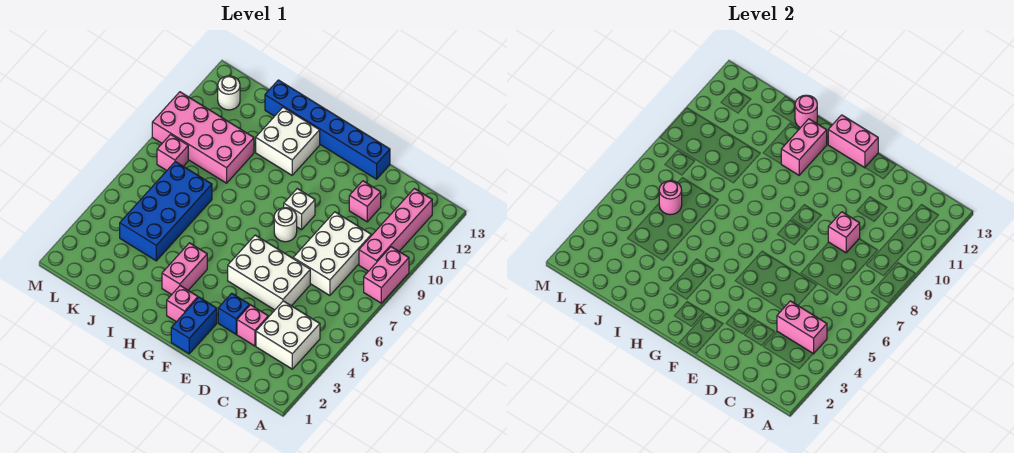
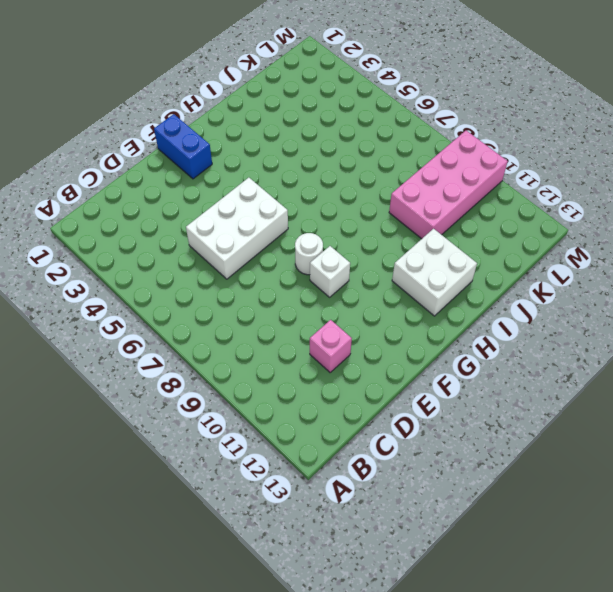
none -> pink brick A8:A9 level 1
none -> white brick B3:C4 level 1
none -> pink brick B9:B12 level 1

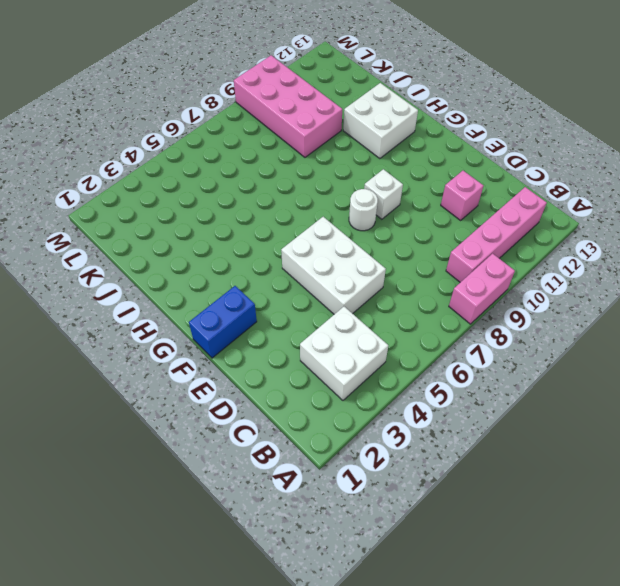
none -> white brick C7:D9 level 1
none -> pink brick D3 level 1
none -> blue brick E3 level 1

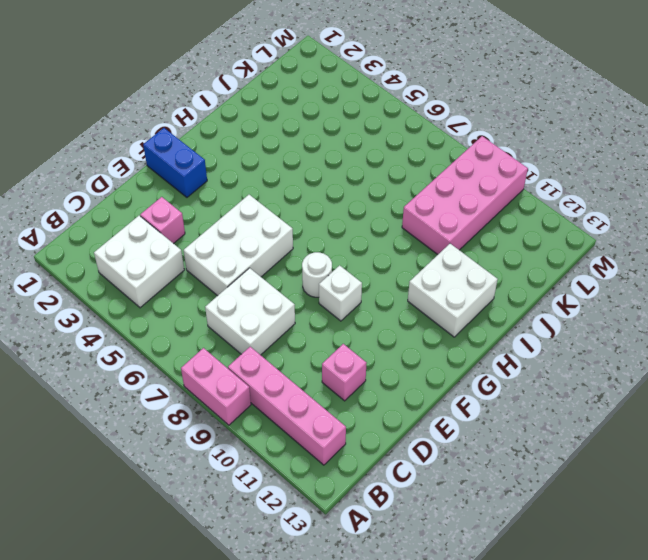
white brick C7:D8 level 1 -> white brick C7:D9 level 1
none -> blue brick E3 level 1
none -> blue brick E13:J13 level 1
none -> pink brick G2 level 1

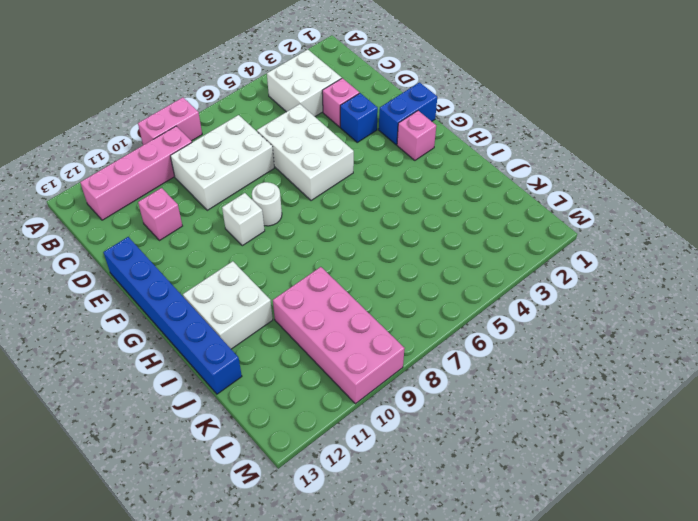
none -> pink brick H3:H4 level 1
none -> blue brick J4:K7 level 1
none -> pink brick L8 level 1

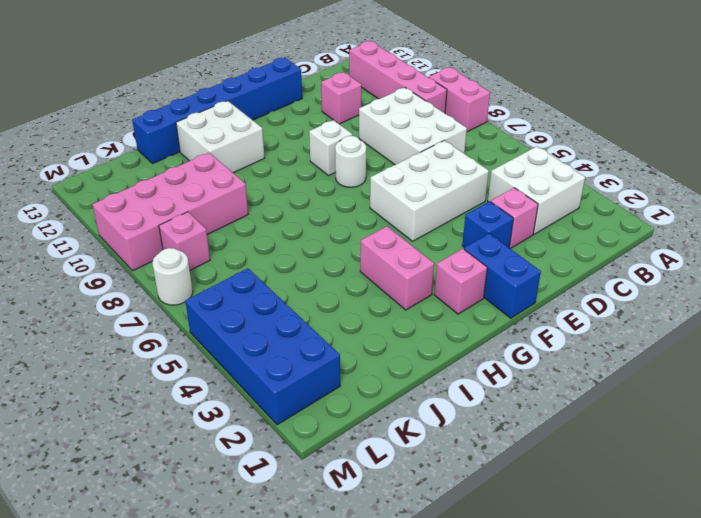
blue brick L2:M5 level 1 -> blue brick J4:K7 level 1
white round brick M7 level 1 -> white round brick L12 level 1
none -> pink brick B4:C4 level 2
none -> pink brick D9 level 2
none -> pink brick F13:G13 level 2

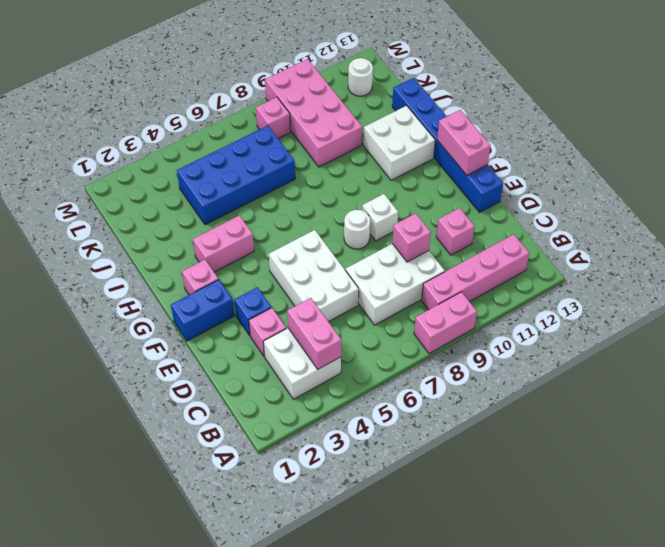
none -> pink brick H11:H12 level 2
none -> pink round brick I13 level 2
none -> pink round brick K6 level 2

